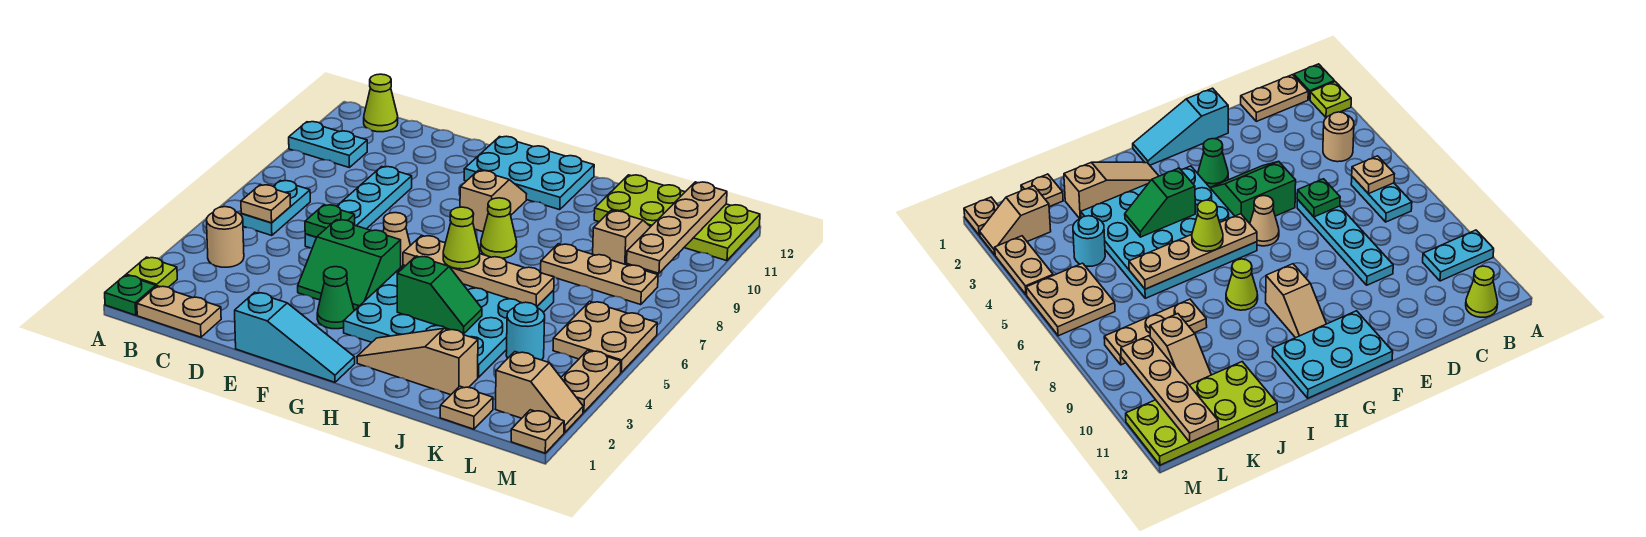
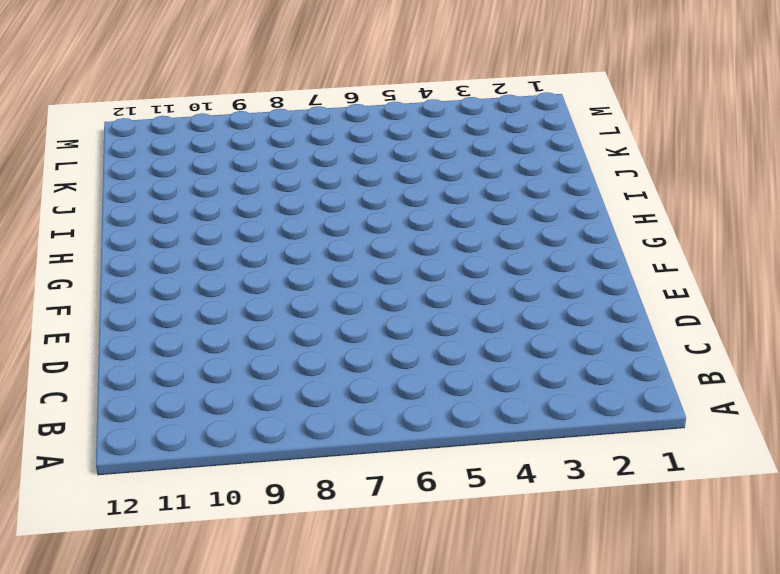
none -> green plate A1 level 1
none -> lime plate A2 level 1
none -> cyan plate A10:B10 level 1
none -> tan plate B1:C1 level 1

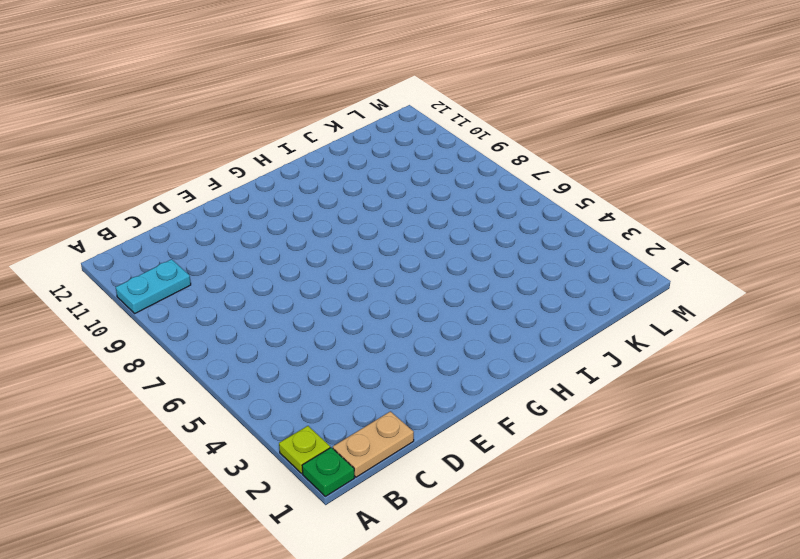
none -> tan round brick B4 level 1
none -> cyan plate B6:B7 level 1
none -> lime cone B12 level 1
none -> cyan plate D6:D9 level 1

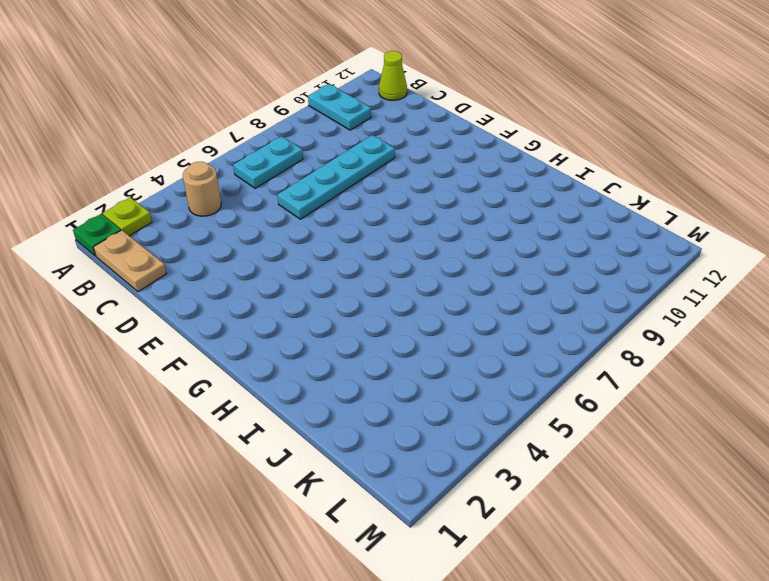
none -> cyan slope E1:G1 level 1 top E
none -> green slope E4:F5 level 1 top 5
none -> green cone F3 level 1
none -> tan cone F6 level 1

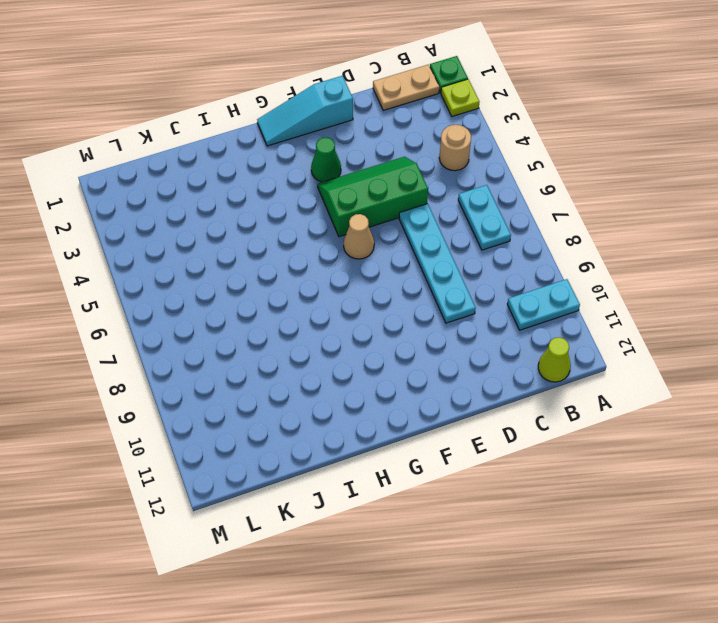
green slope D4:F5 level 1 top 5 -> green slope E4:F5 level 1 top 5
none -> cyan plate F11:H12 level 1
none -> cyan plate G3:J6 level 1
none -> tan slope G9:G10 level 1 top 9
none -> tan slope H2:J2 level 1 top J

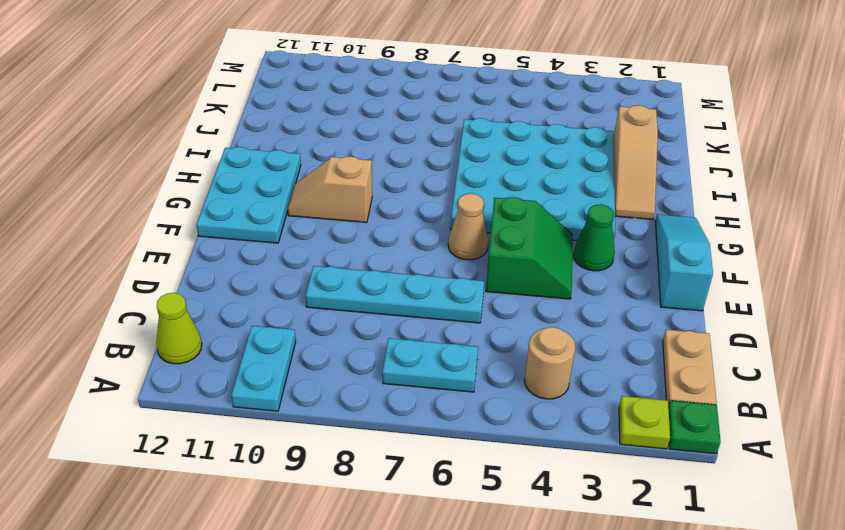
none -> lime cone H8 level 1
none -> tan plate J8:L8 level 1
none -> lime plate J11:M12 level 1
none -> tan plate K1 level 1

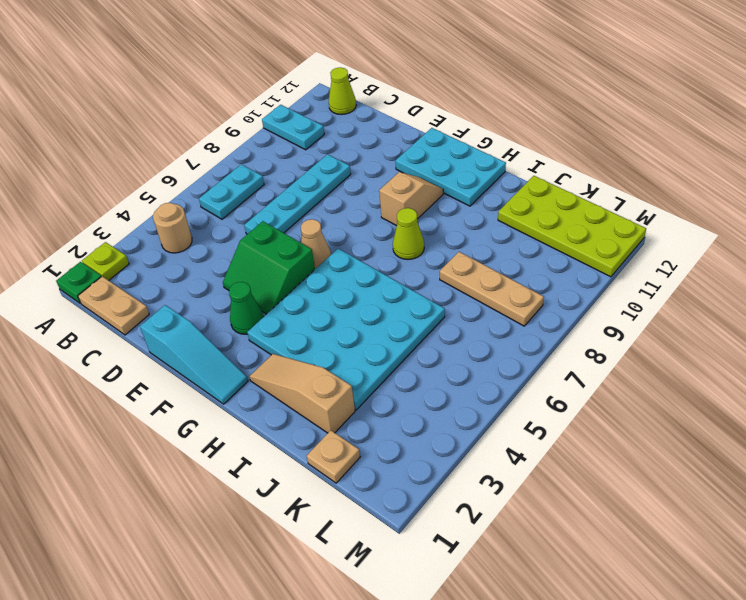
none -> cyan round brick K4 level 1
none -> tan slope K9:K10 level 1 top 9
none -> tan slope L2:M2 level 1 top L
none -> tan plate L5:M6 level 1

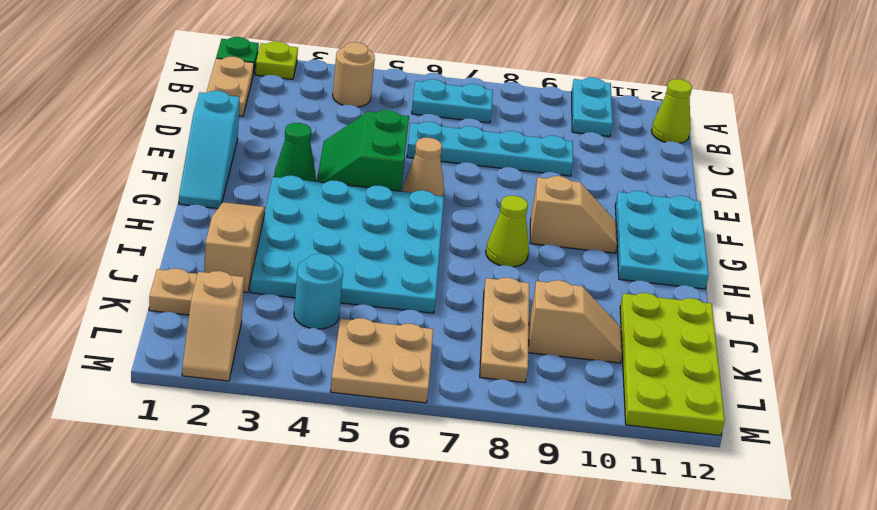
none -> tan plate M1 level 1
none -> tan plate M3:M4 level 1
none -> tan plate B6 level 2
none -> green plate D6 level 2

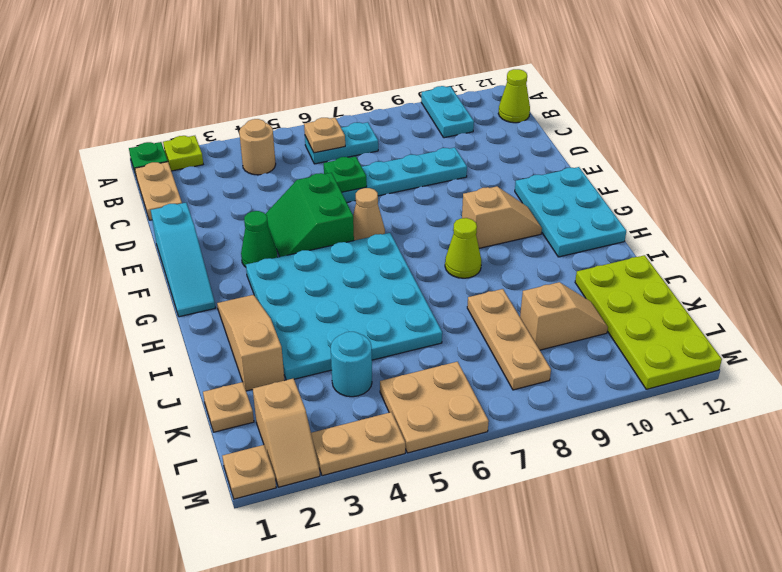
none -> tan plate G6:J6 level 2
none -> green slope H4:I4 level 2 top H
none -> tan plate L9:L12 level 2
none -> lime cone H6 level 3

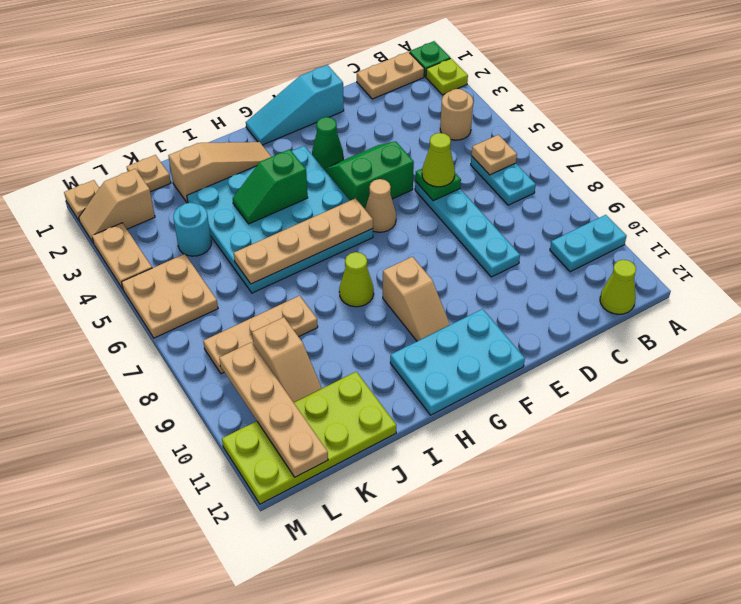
lime cone D6 level 3 -> lime cone H6 level 3

